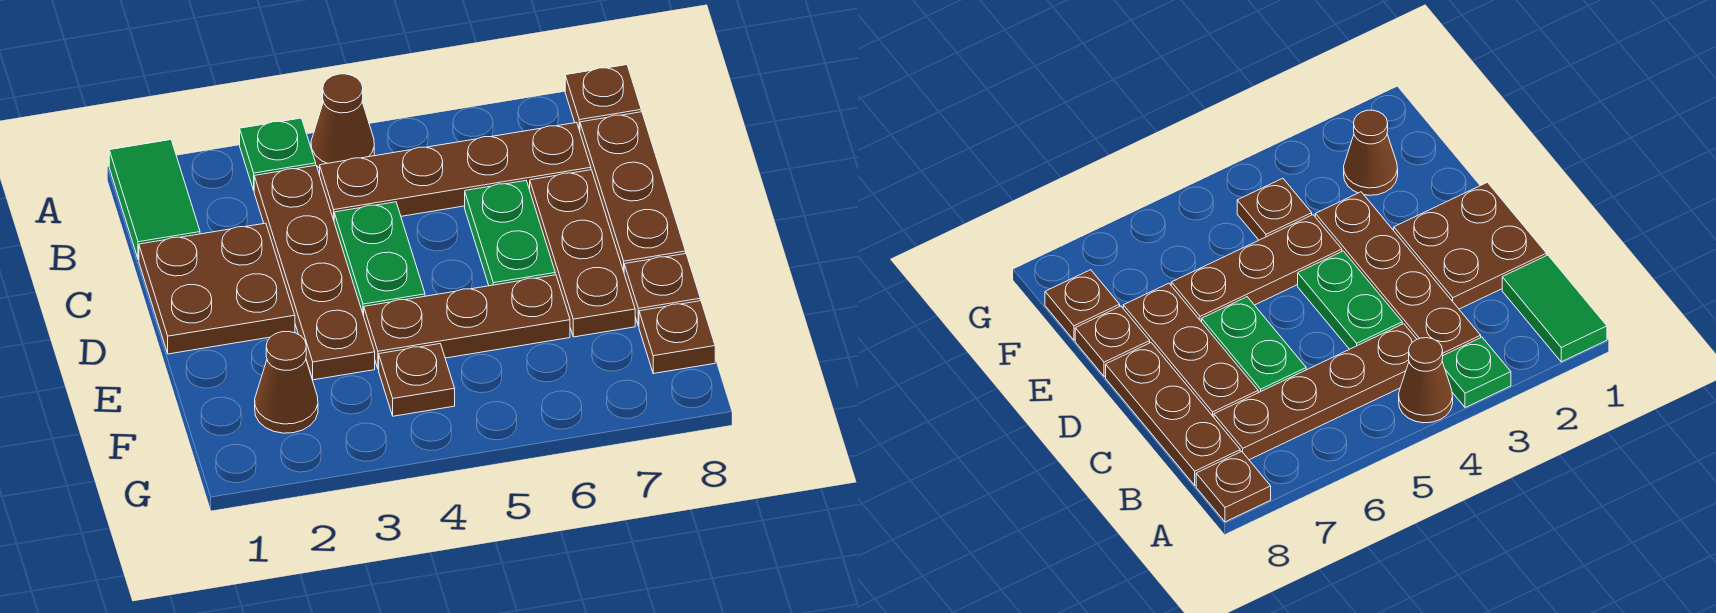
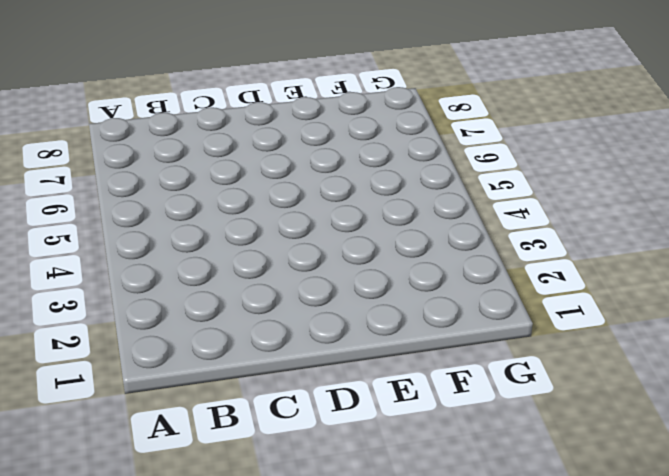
none -> green tile A1:B1 level 1
none -> green plate A3 level 1
none -> brown cone A4 level 1

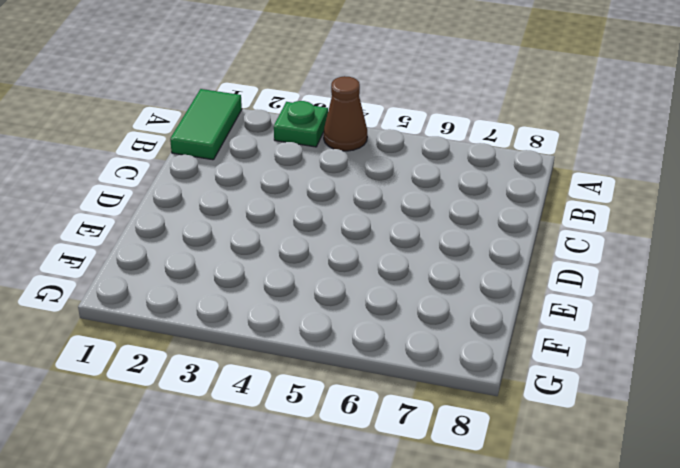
none -> brown plate A8 level 1
none -> brown plate B3:E3 level 1
none -> brown plate B4:B7 level 1

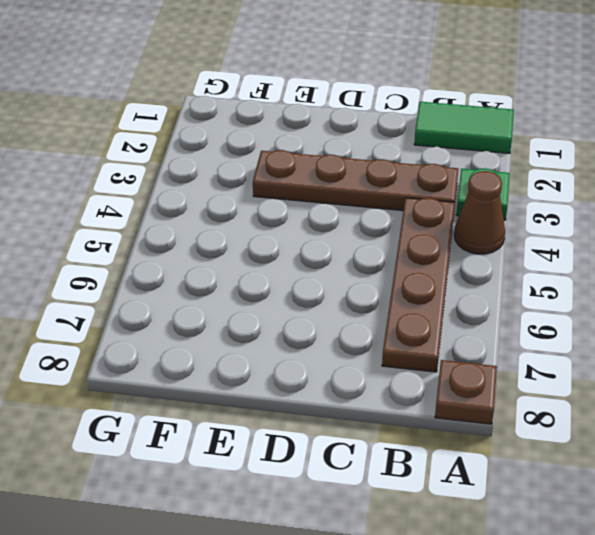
none -> brown plate B8:D8 level 1
none -> brown plate C1:D2 level 1
none -> green plate C4:D4 level 1

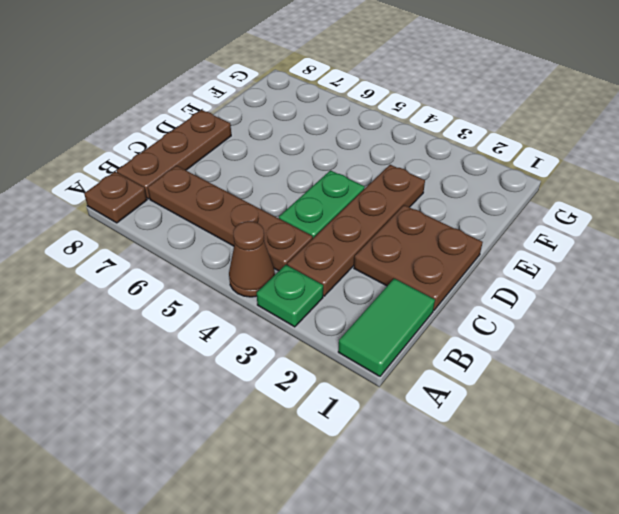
none -> green plate C6:D6 level 1
none -> brown plate C7:E7 level 1
none -> brown plate E4:E6 level 1

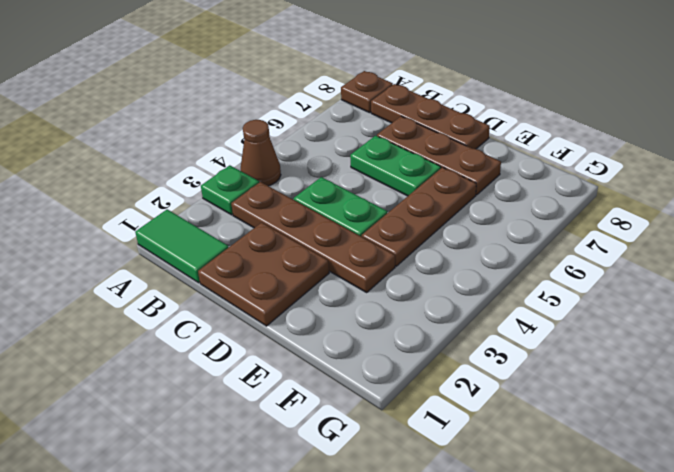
none -> brown plate B4:B7 level 1
none -> brown plate E8 level 1
none -> brown cone F2 level 1

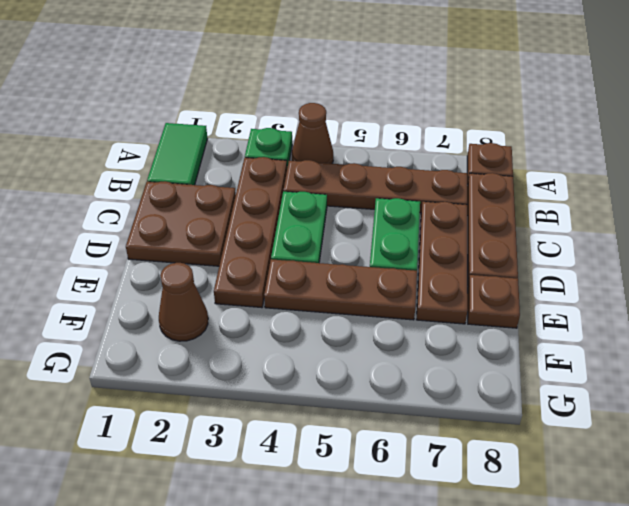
none -> brown plate F4 level 1
none -> brown plate F8 level 1

